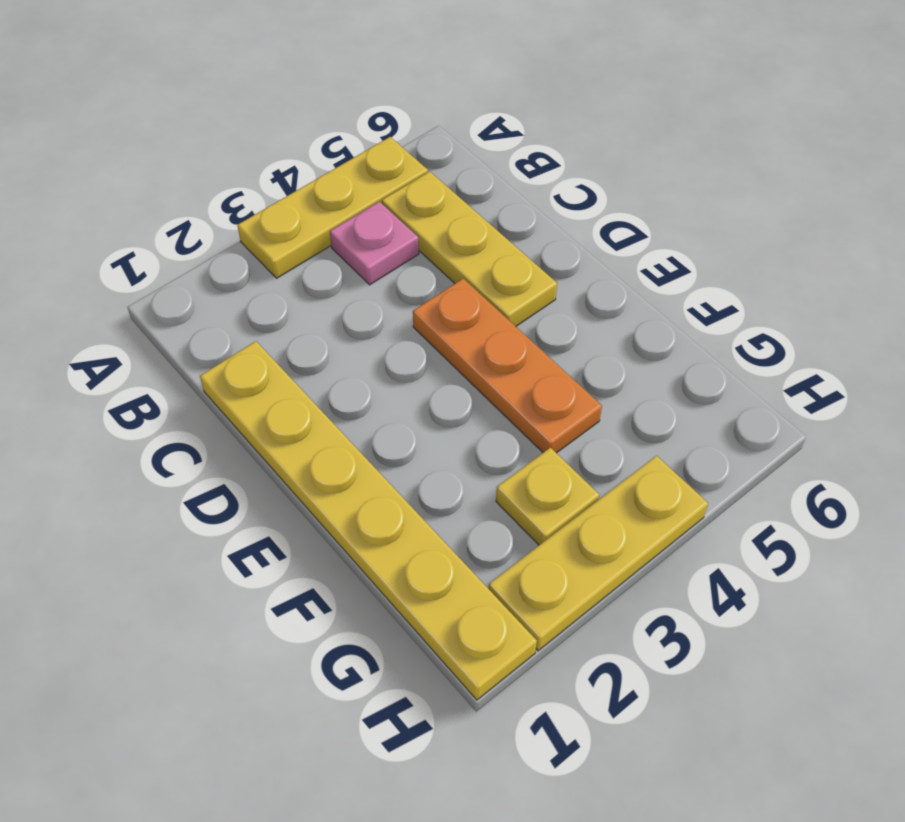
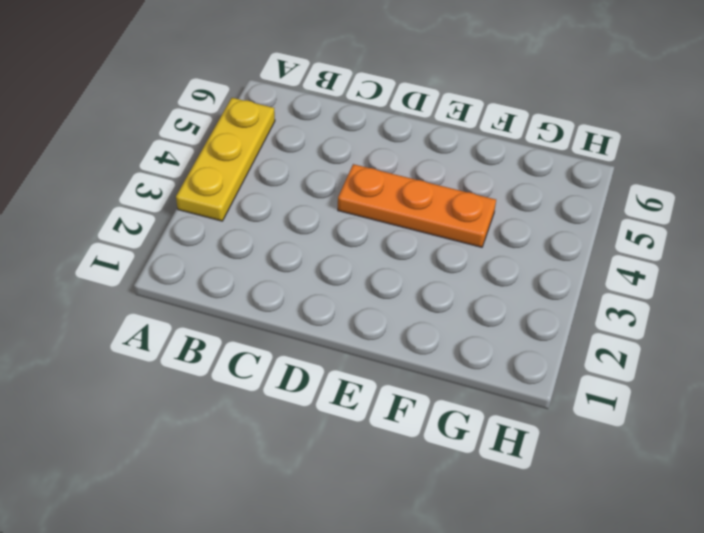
none -> pink plate B4 level 1
none -> yellow plate B5:D5 level 1

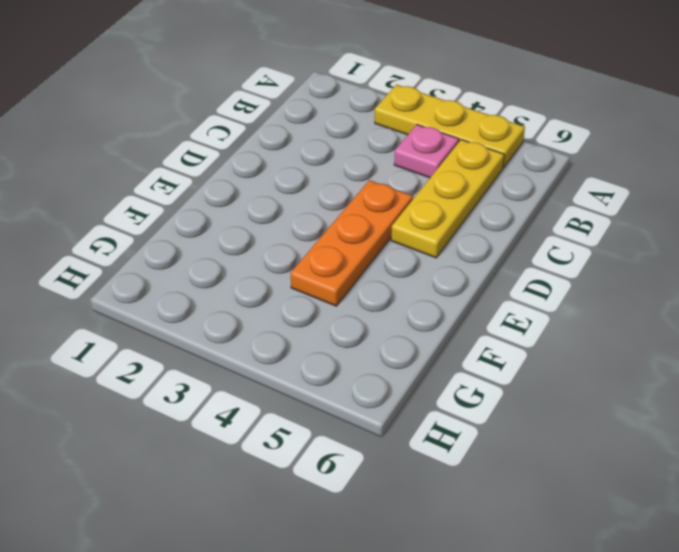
none -> yellow plate C1:H1 level 1
none -> yellow plate G3 level 1

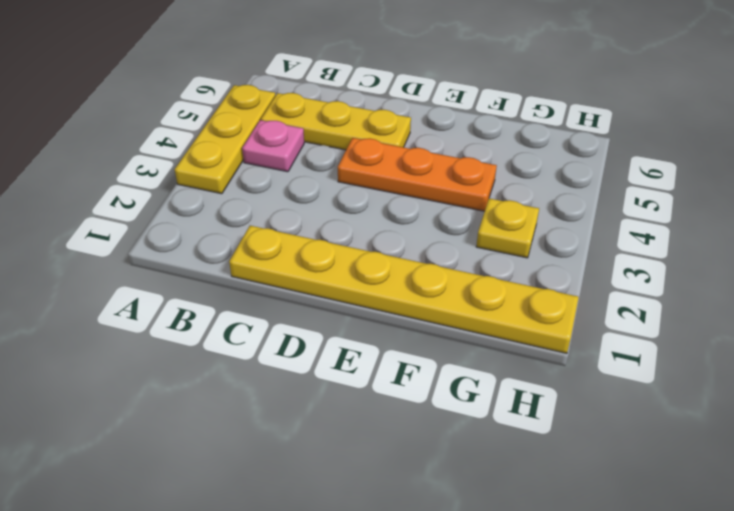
none -> yellow plate H2:H4 level 1

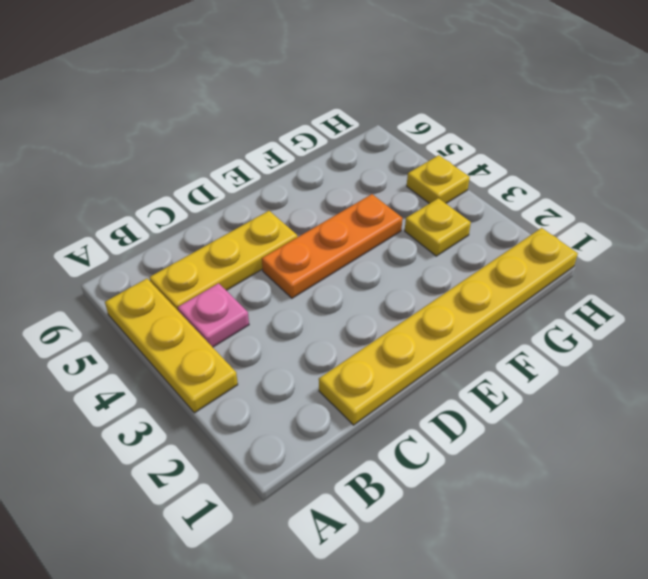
yellow plate H4 level 1 -> yellow plate H2:H4 level 1

